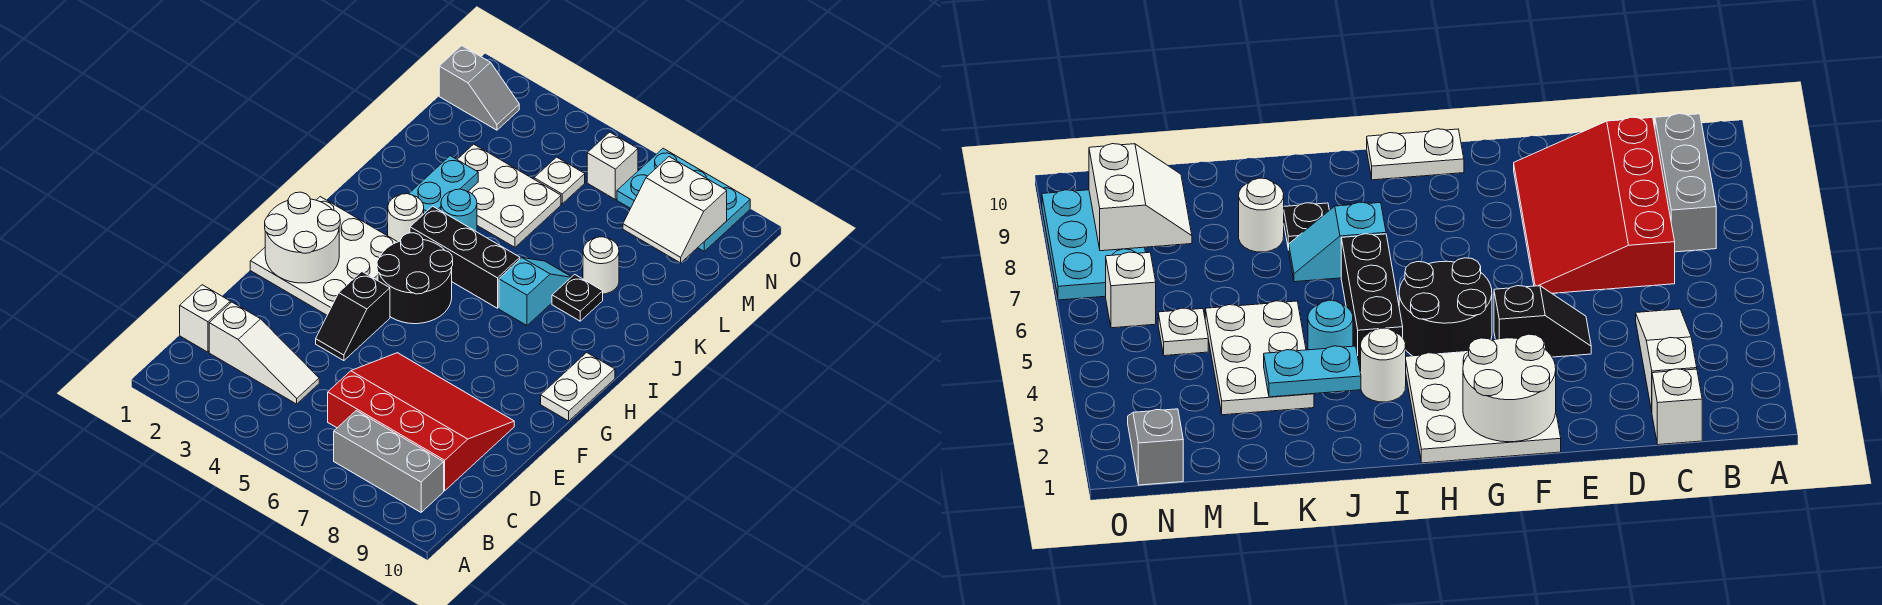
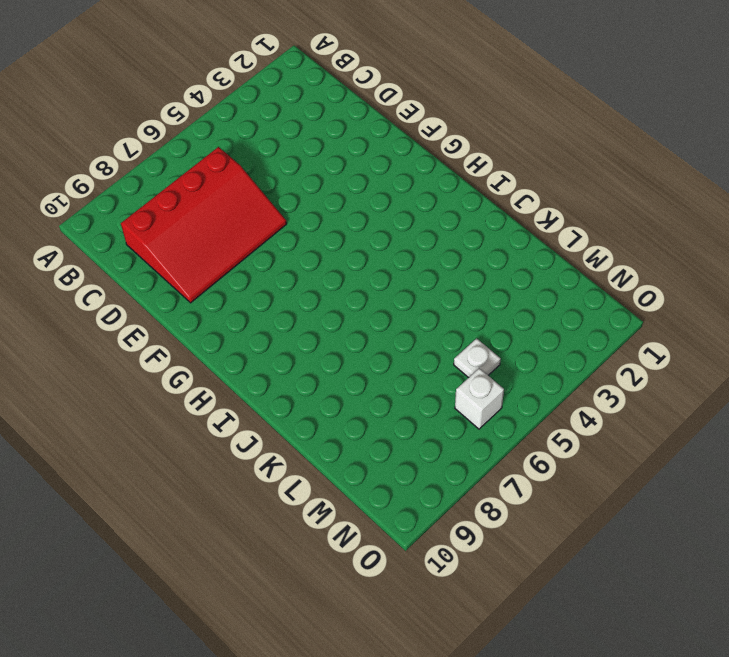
none -> grey brick B7:B9 level 1
none -> white brick C1 level 1
none -> white slope C2:C4 level 1 top 2

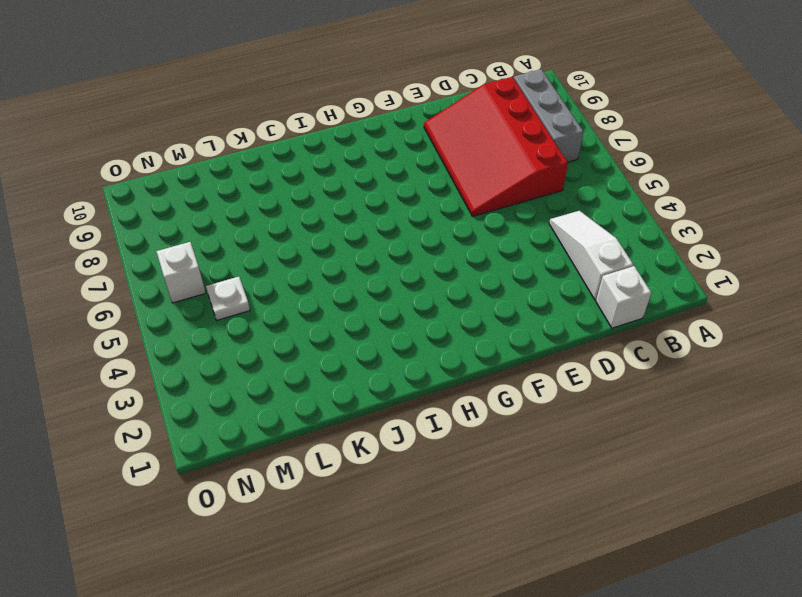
none -> black slope E4:F4 level 1 top F
none -> white plate F1:H3 level 1
none -> black round brick G4:H5 level 1

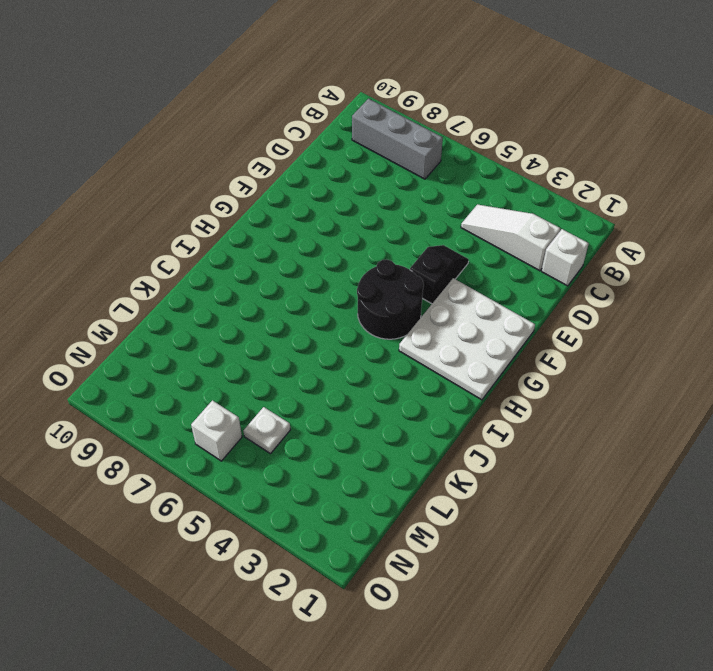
none -> red slope C6:E9 level 1 top C
none -> white plate G10:H10 level 1
none -> white round brick I3 level 1

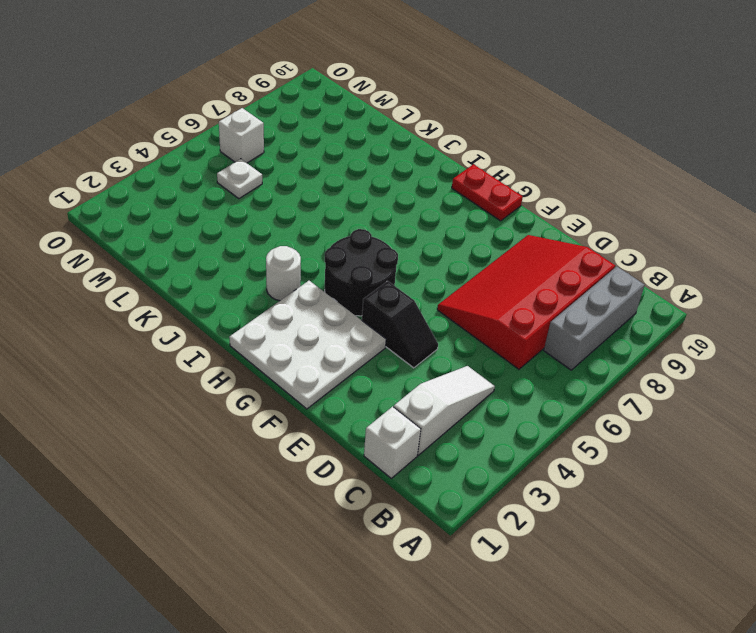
red plate G10:H10 level 1 -> white plate G10:H10 level 1
none -> black brick I4:I6 level 1
none -> cyan slope I7:J7 level 1 top I
none -> cyan round brick J4 level 1

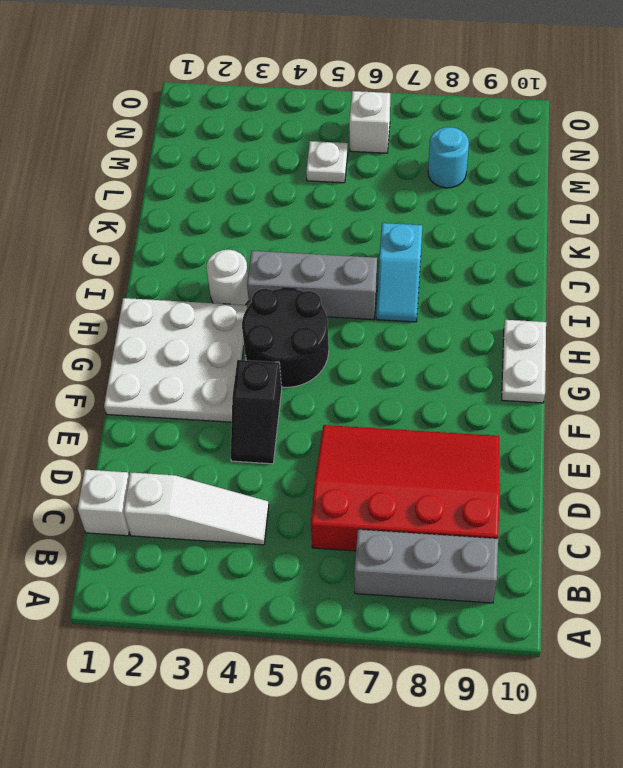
grey brick I4:I6 level 1 -> black brick I4:I6 level 1
cyan slope I7:J7 level 1 top J -> cyan slope I7:J7 level 1 top I
cyan round brick M8 level 1 -> cyan round brick J4 level 1
none -> black plate J8 level 1
none -> white plate K3:L5 level 1
none -> white round brick K8 level 1

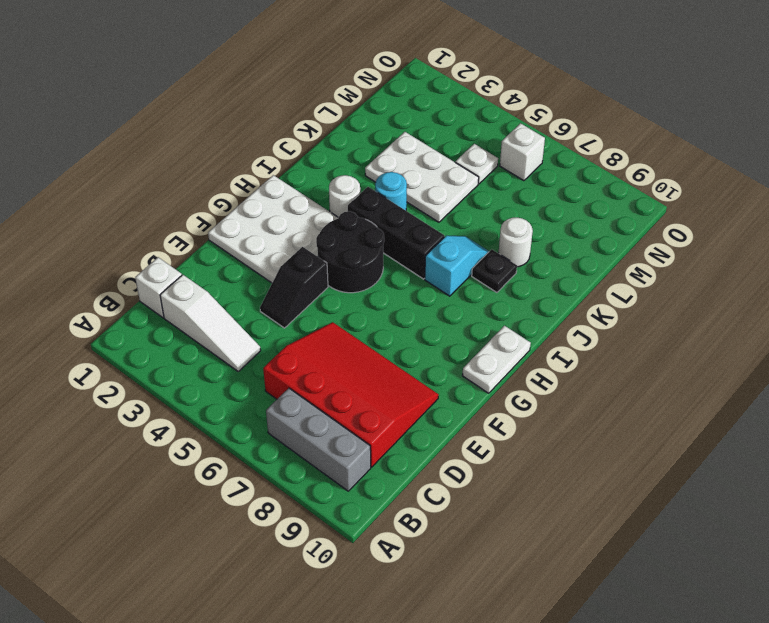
none -> grey slope N1:N2 level 1 top 1
none -> cyan plate N7:O9 level 1
none -> white round brick F1:G2 level 2

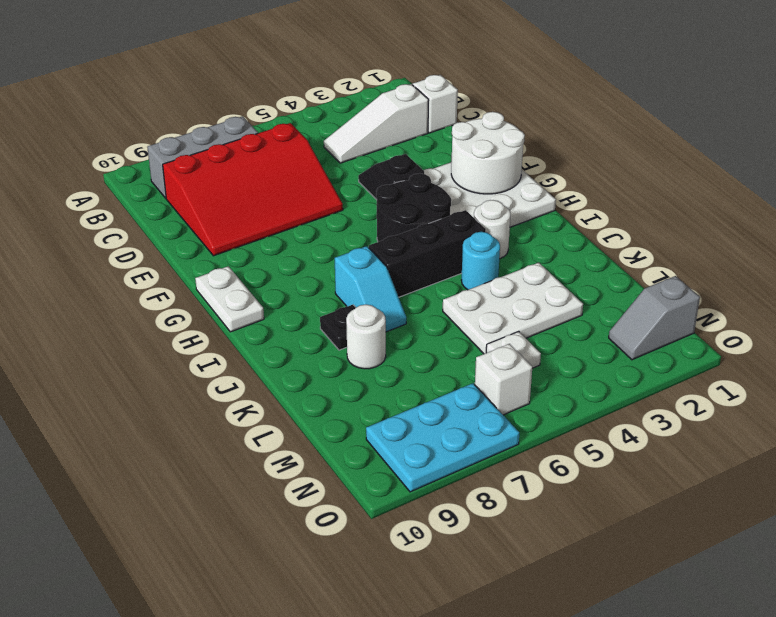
none -> cyan plate J3:K3 level 2
none -> white slope M8:N9 level 2 top N

